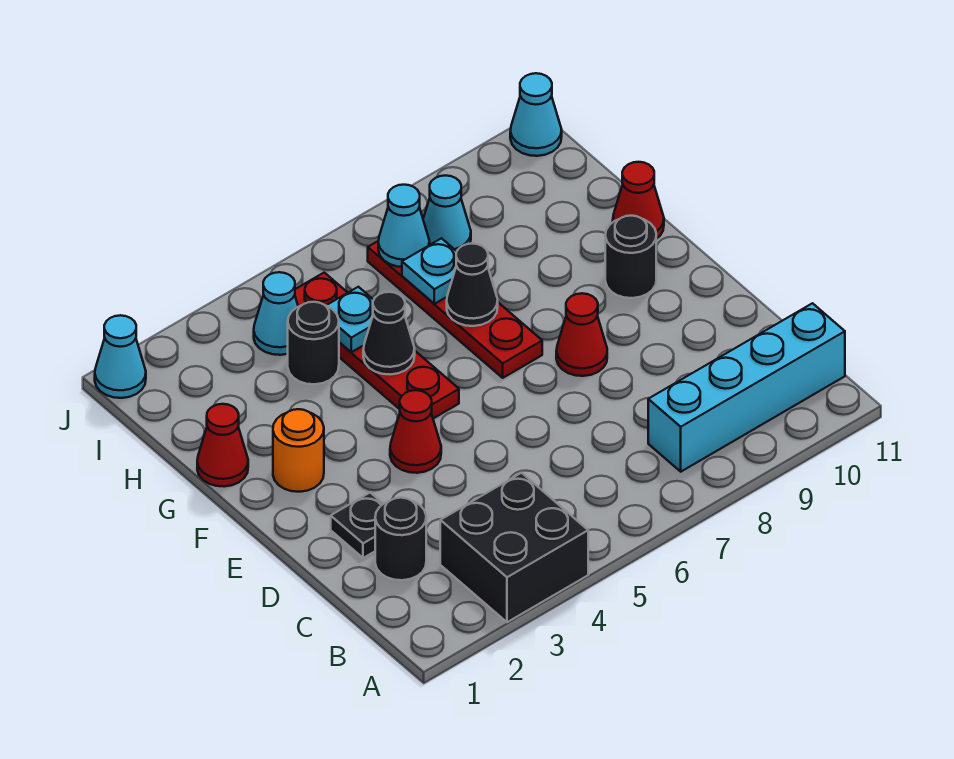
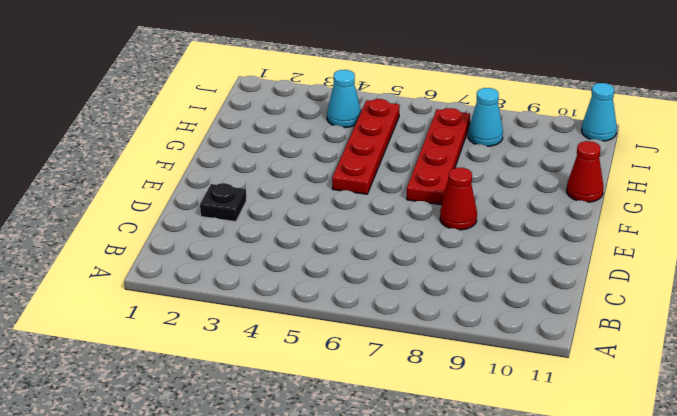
none -> black brick A3:B4 level 1
none -> cyan brick B8:B11 level 1
none -> black round brick C2 level 1

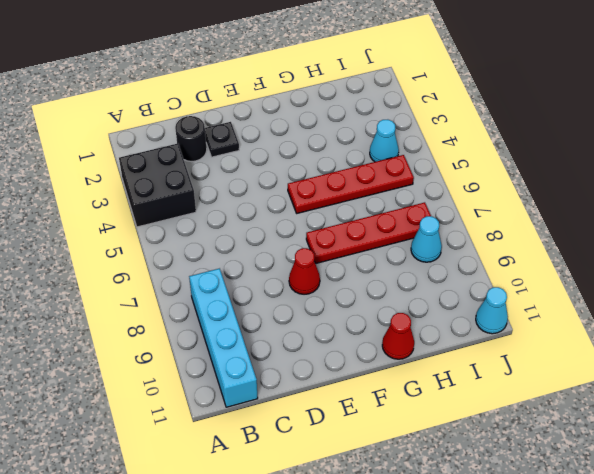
none -> red cone E4 level 1
none -> orange round brick F2 level 1
none -> black round brick F10 level 1

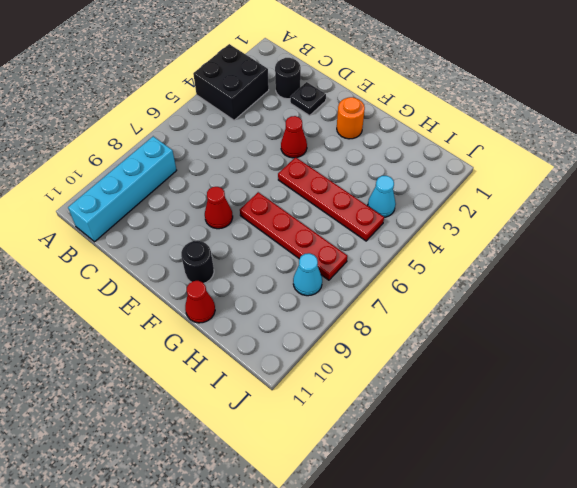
none -> red cone G1 level 1
none -> black round brick H4 level 1
none -> cyan cone J1 level 1

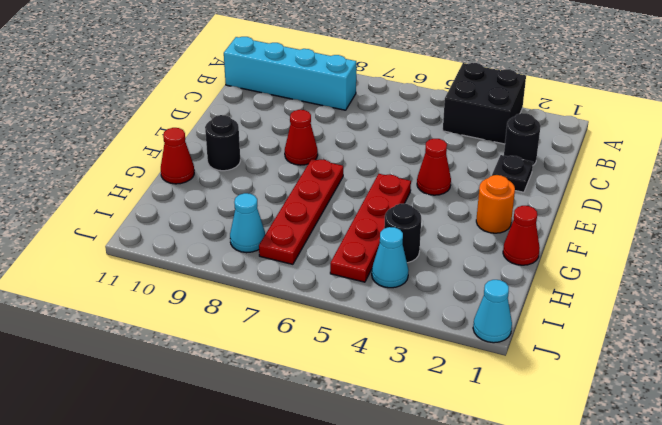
none -> cyan cone J11 level 1
none -> black cone G5 level 2
none -> black cone G7 level 2

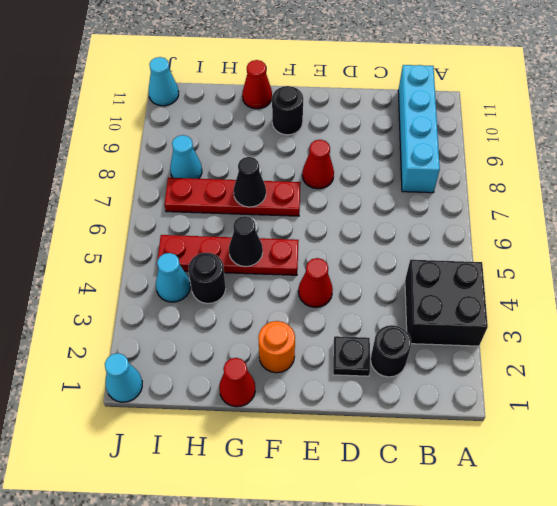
none -> cyan plate H5 level 2
none -> cyan plate H7 level 2
none -> cyan cone I7 level 2

